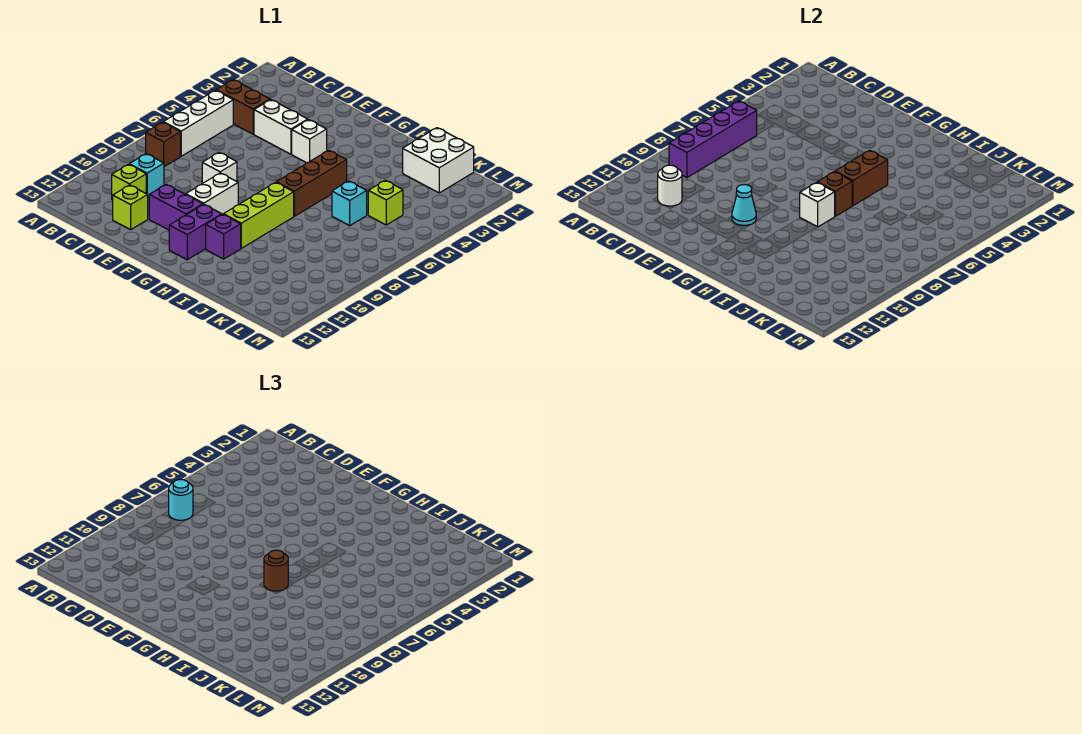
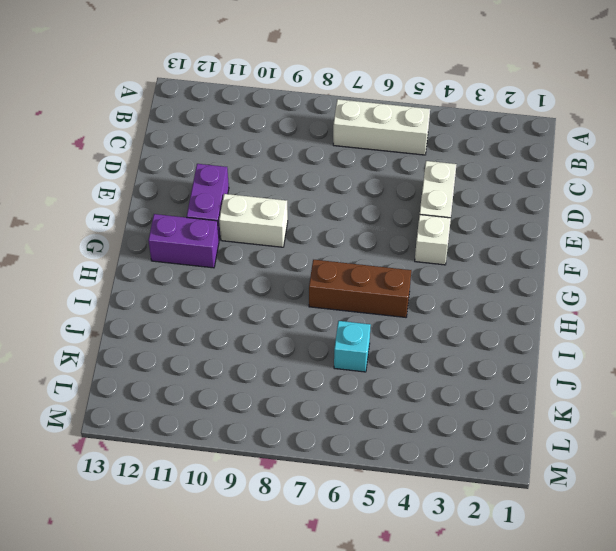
none -> brown brick B4:C4 level 1
none -> brown brick B8 level 1
none -> cyan brick C10 level 1

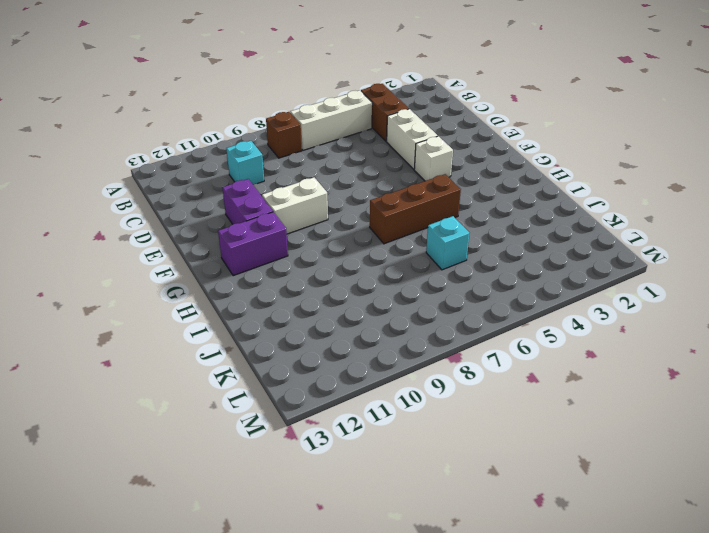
none -> lime brick C11 level 1
none -> lime brick D12 level 1
none -> white brick E8 level 1

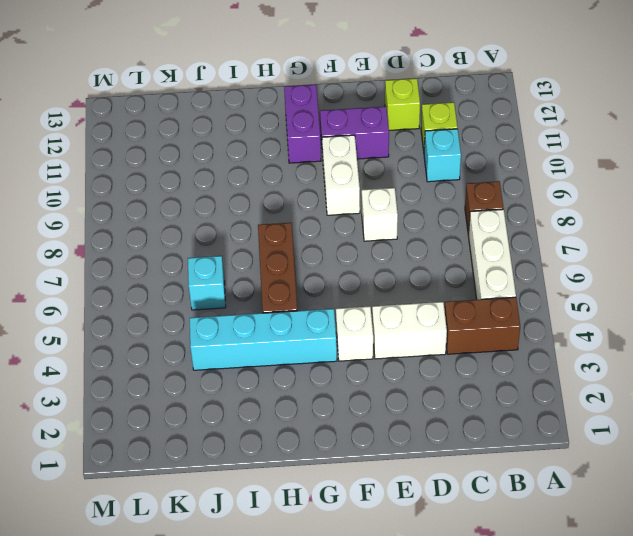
cyan brick G4:J4 level 1 -> none
none -> lime brick H8:H10 level 1
none -> purple brick H11 level 1
none -> white brick J1:K2 level 1

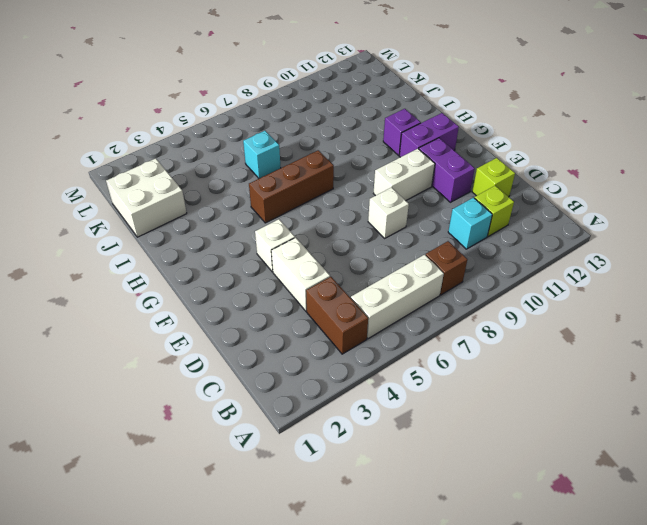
none -> lime brick H8:H10 level 1
none -> lime brick K5 level 1
none -> purple brick B6:B9 level 2

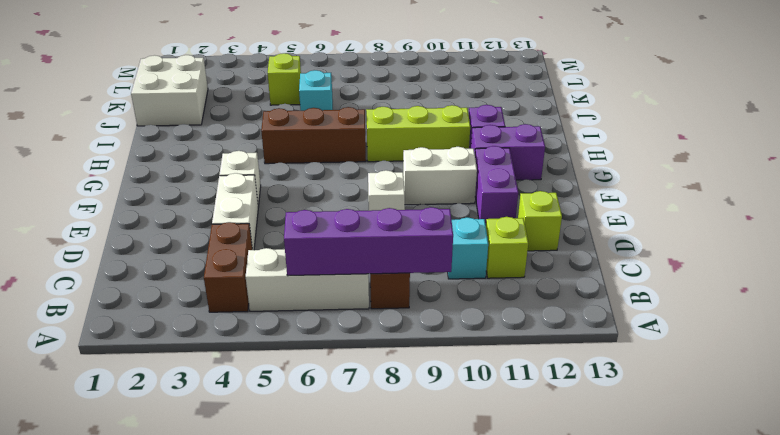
none -> white round brick C11 level 2
none -> cyan cone F10 level 2
none -> brown brick H5:H6 level 2

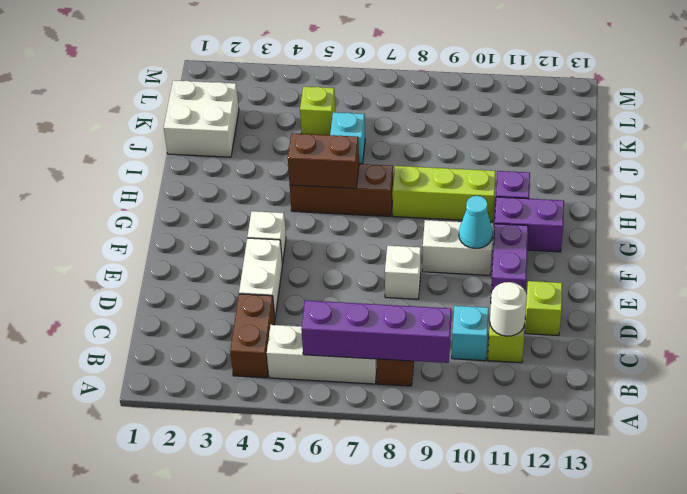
none -> brown brick H7 level 2
none -> white brick H8 level 2
none -> cyan round brick B7 level 3

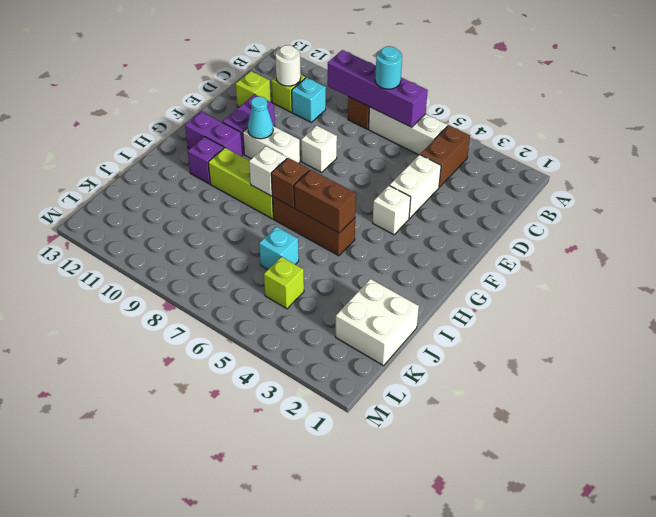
none -> brown round brick H8 level 3

